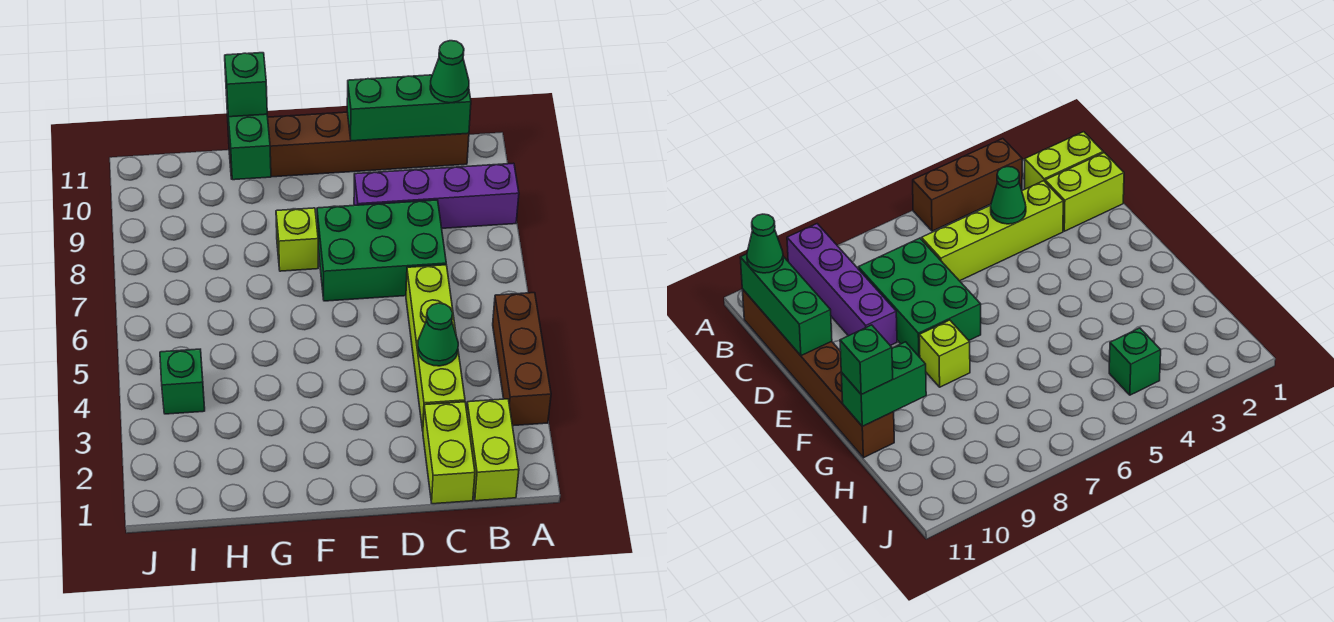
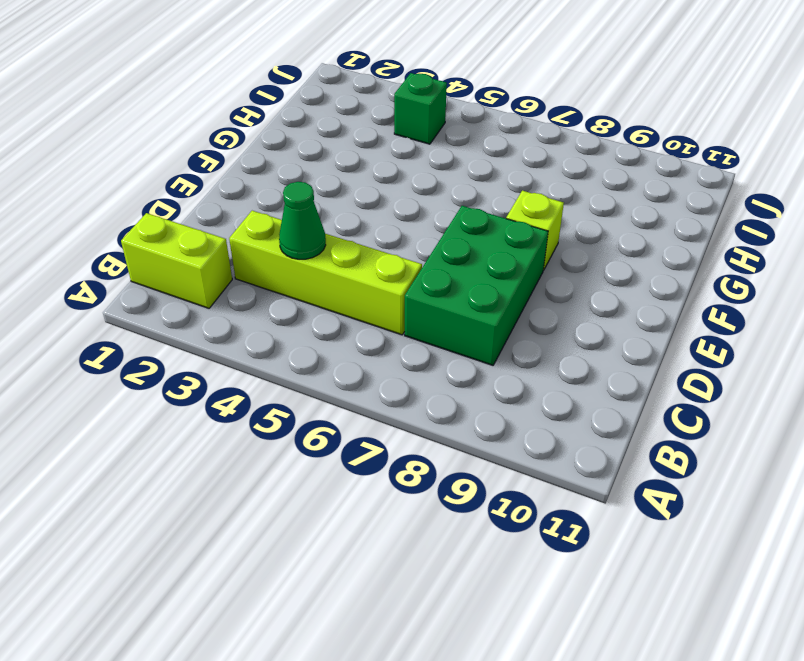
none -> brown brick A3:A5 level 1
none -> purple brick A9:D9 level 1
none -> brown brick B11:G11 level 1

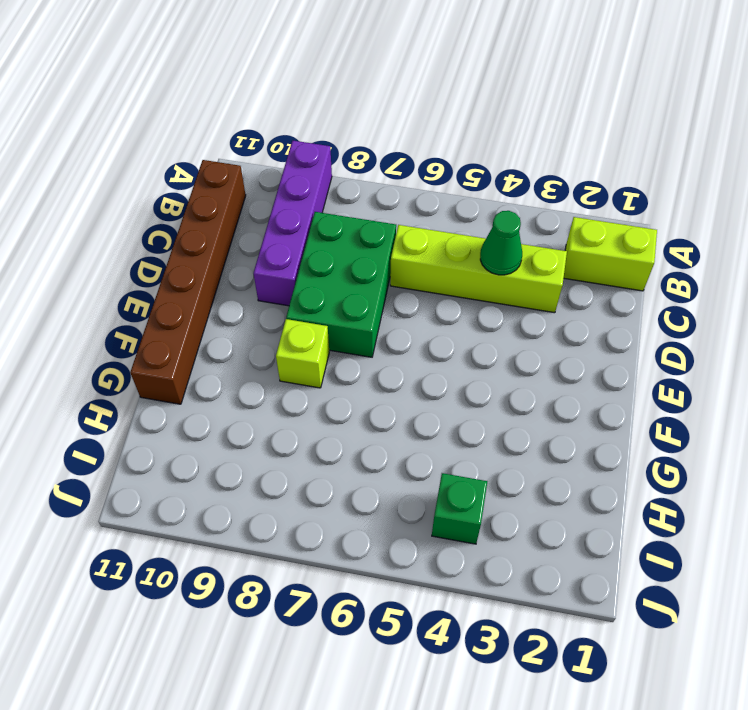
none -> brown brick A3:A5 level 1
none -> lime brick C1:C2 level 1
none -> green brick B11:D11 level 2

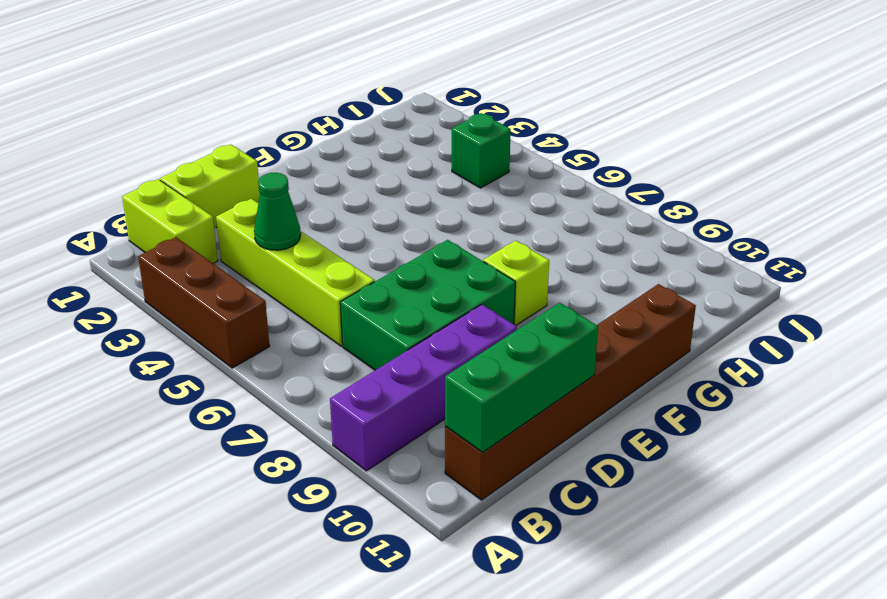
lime brick C1:D1 level 1 -> lime brick C1:C2 level 1
none -> green brick G10:G11 level 2
none -> green cone B11 level 3
none -> green brick G11 level 3

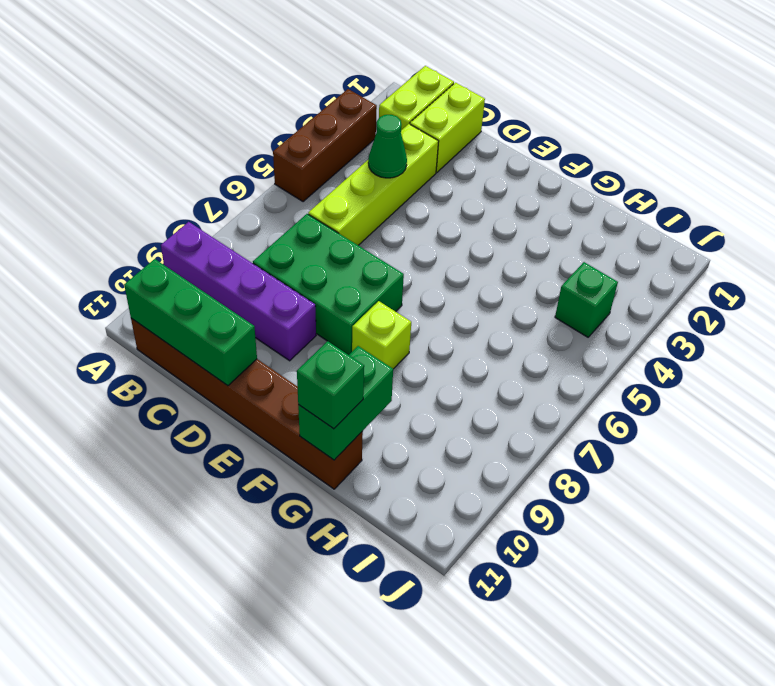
none -> green cone B11 level 3

